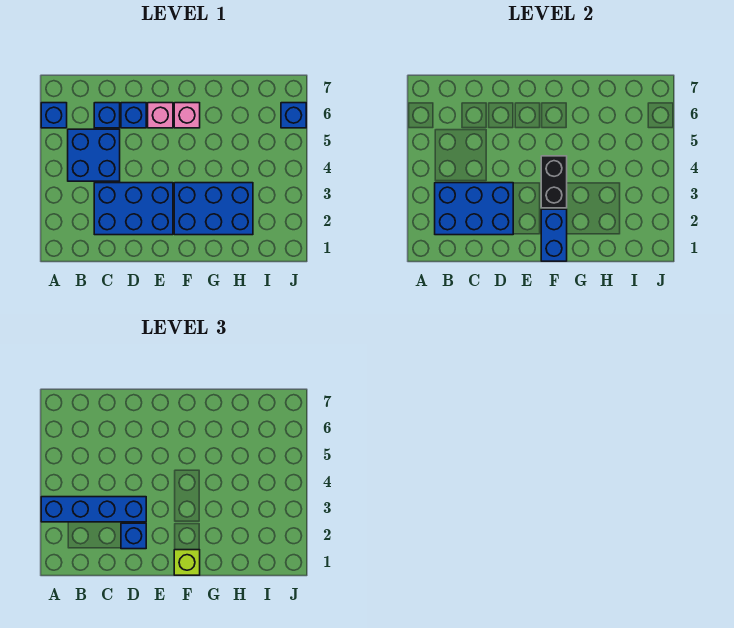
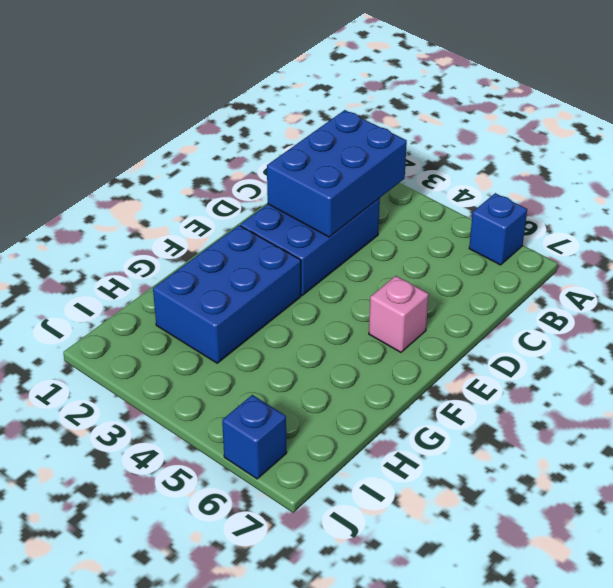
none -> blue brick B4:C5 level 1
none -> blue brick C6 level 1
none -> blue brick D6 level 1

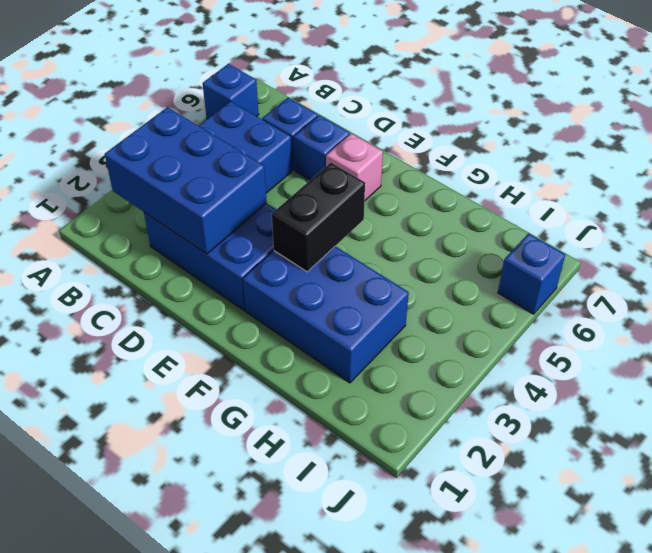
none -> pink brick F6 level 1
none -> blue brick F1:F2 level 2
none -> blue brick A3:D3 level 3

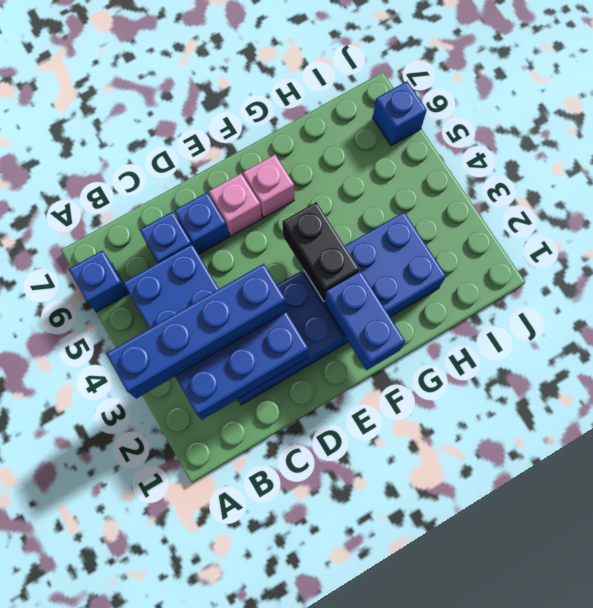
none -> blue brick D2 level 3
none -> lime brick F1 level 3

